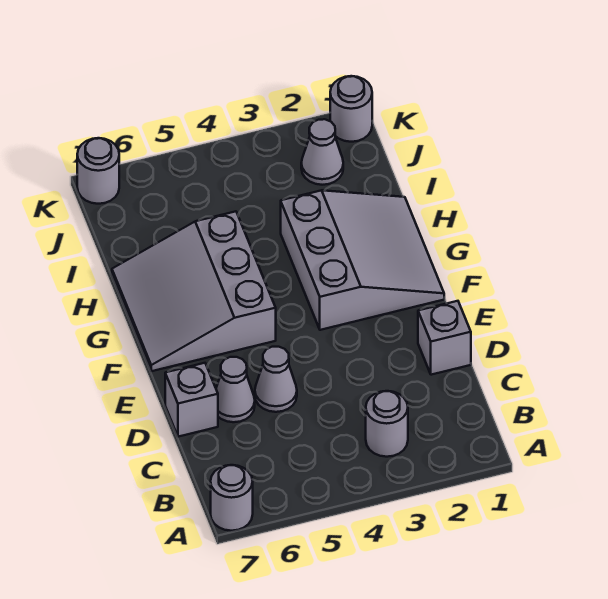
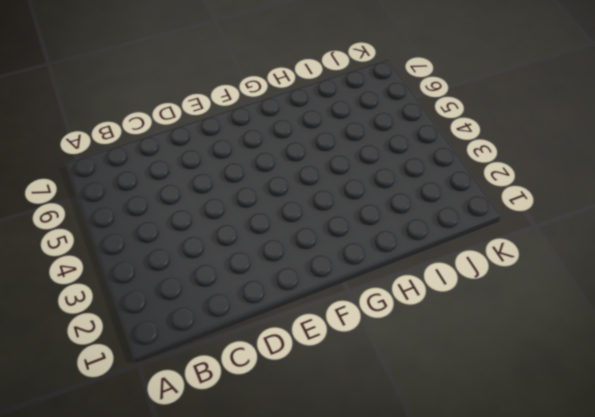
none -> grey round brick A7 level 1
none -> grey round brick B3 level 1

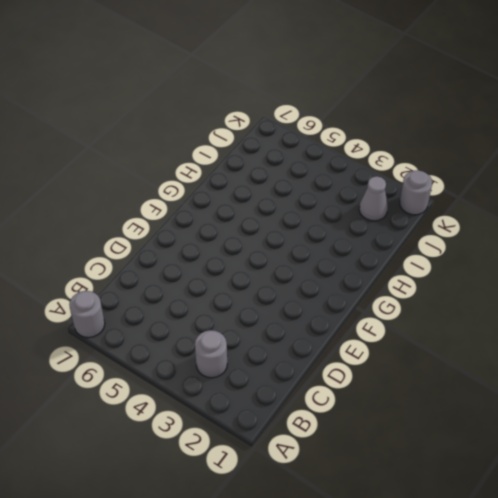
none -> grey brick D1 level 1
none -> grey cone D5 level 1

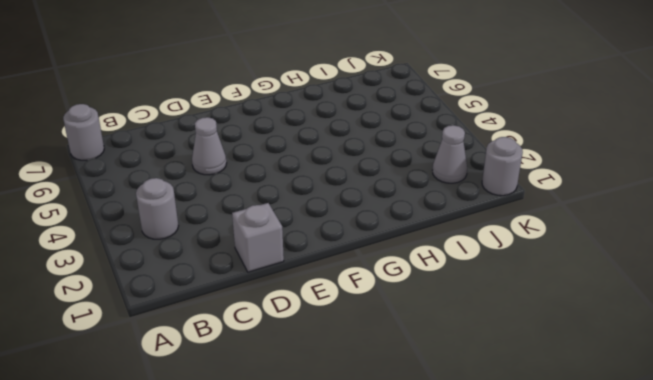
none -> grey cone D6 level 1
none -> grey brick D7 level 1

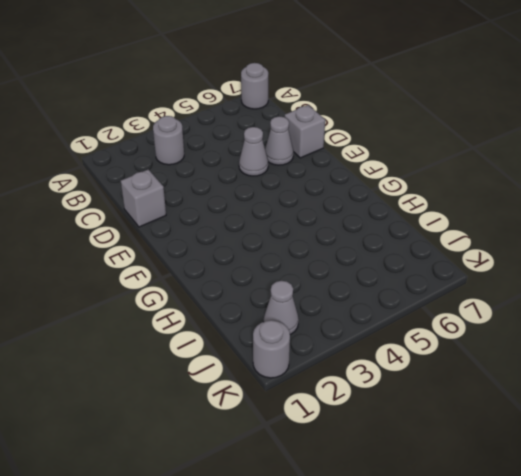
none -> grey slope F1:H3 level 1 top 3
none -> grey slope F5:H7 level 1 top 5

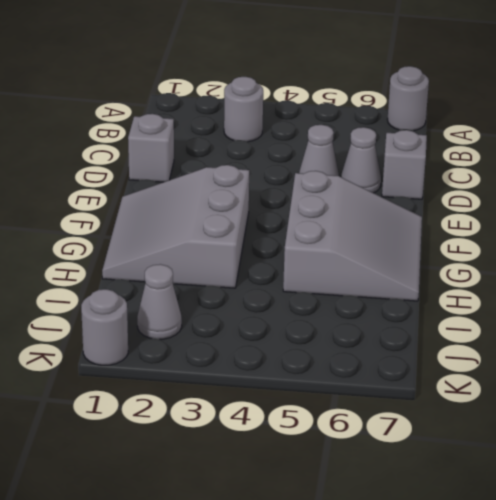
none -> grey round brick K7 level 1

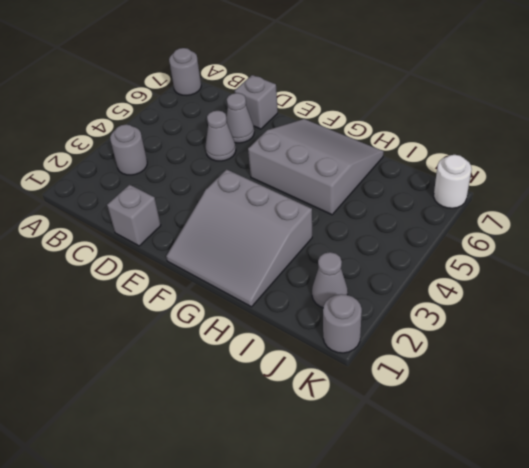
white round brick K7 level 1 -> grey round brick K7 level 1

